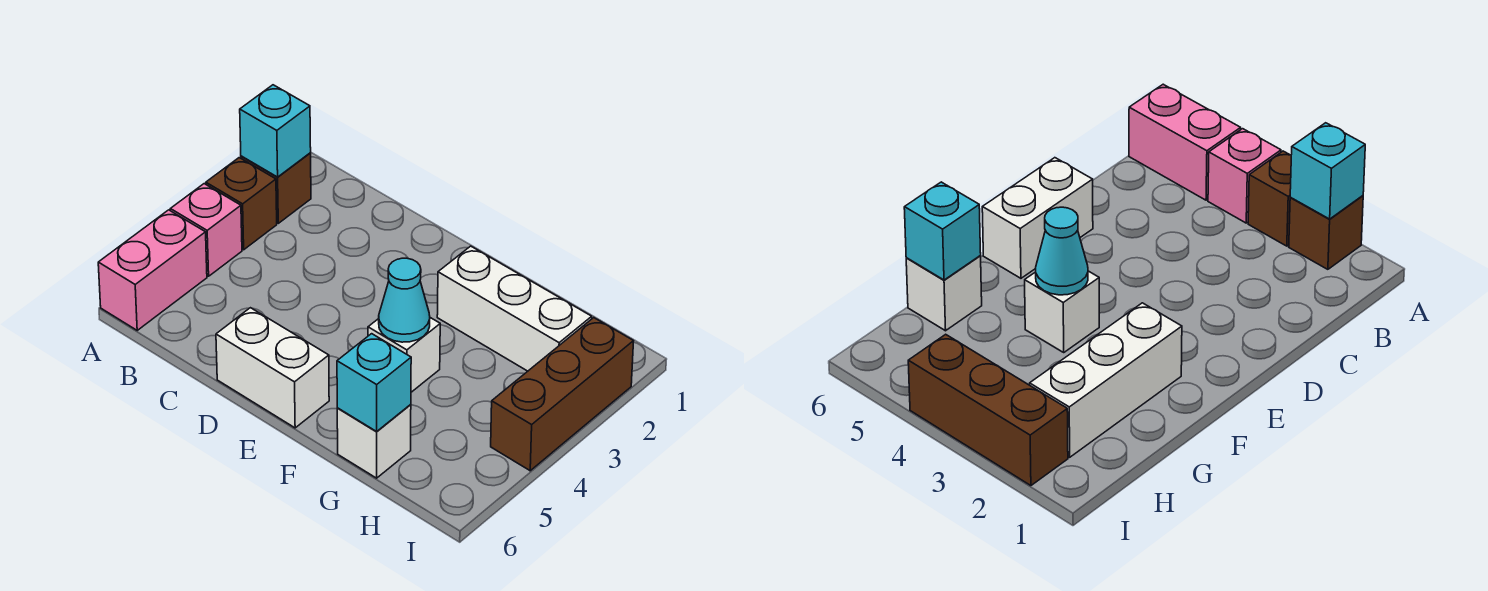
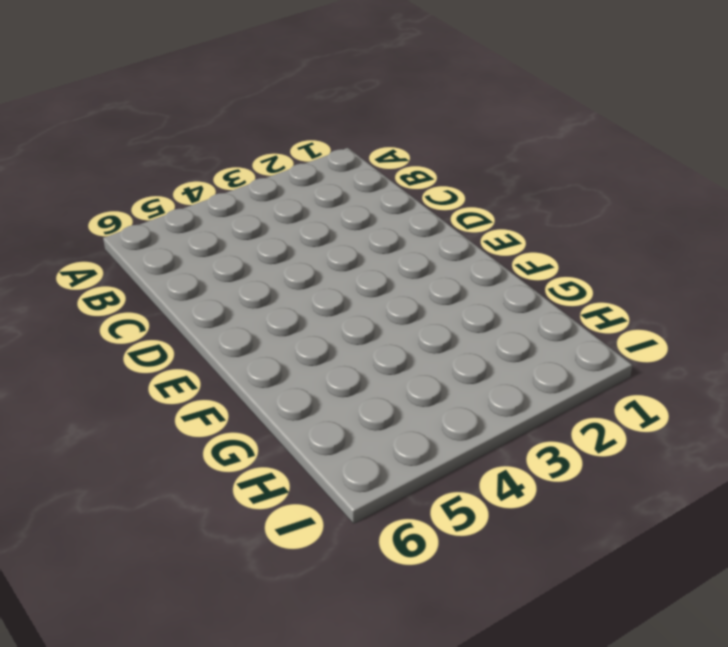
none -> brown brick A2 level 1
none -> brown brick A3 level 1
none -> pink brick A4 level 1

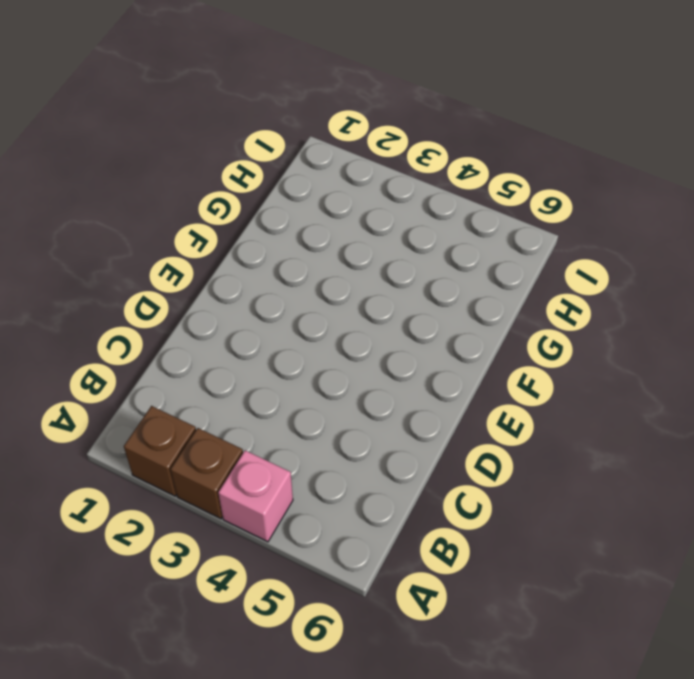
none -> pink brick A5:A6 level 1
none -> white brick D6:E6 level 1
none -> white brick F2:H2 level 1

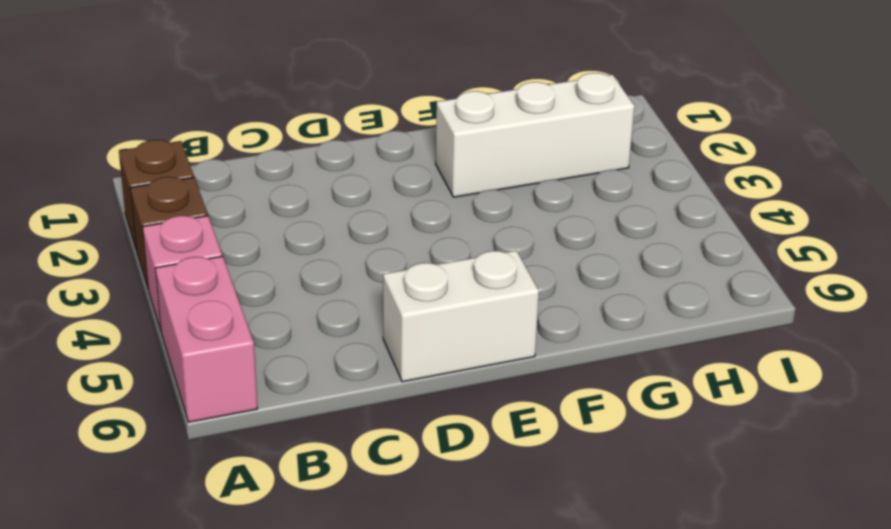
none -> white brick F4 level 1
none -> white brick G6 level 1
none -> brown brick I2:I4 level 1

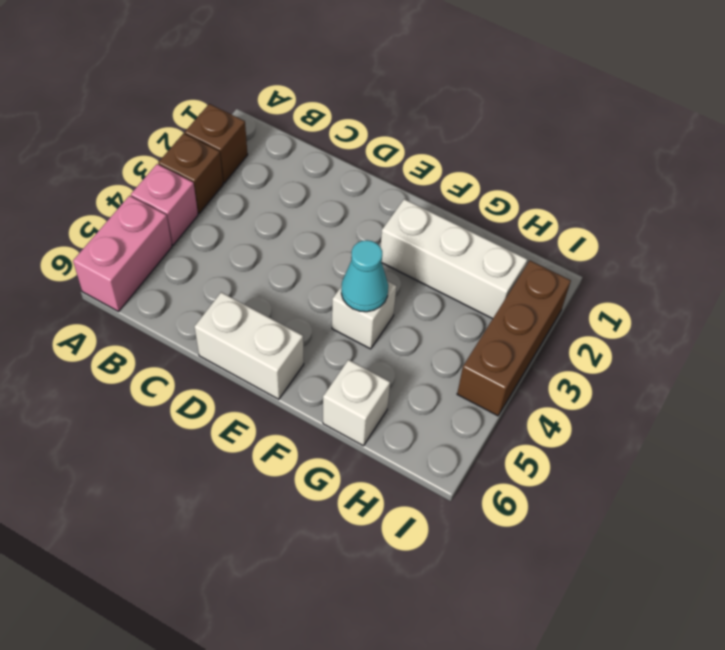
none -> cyan brick A2 level 2
none -> cyan brick G6 level 2

